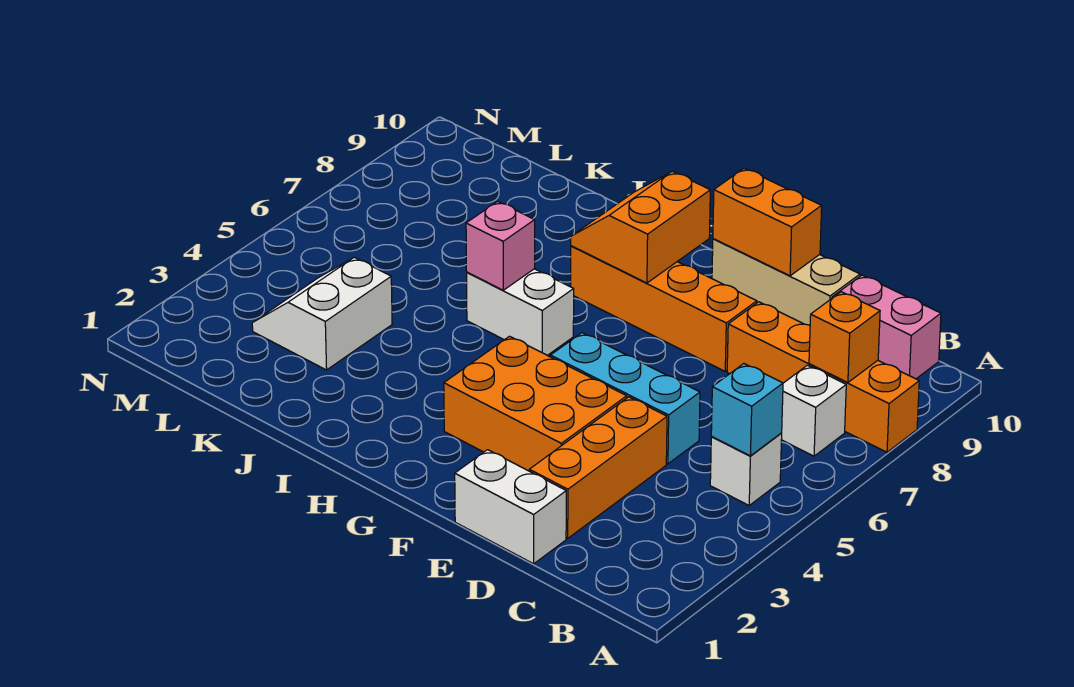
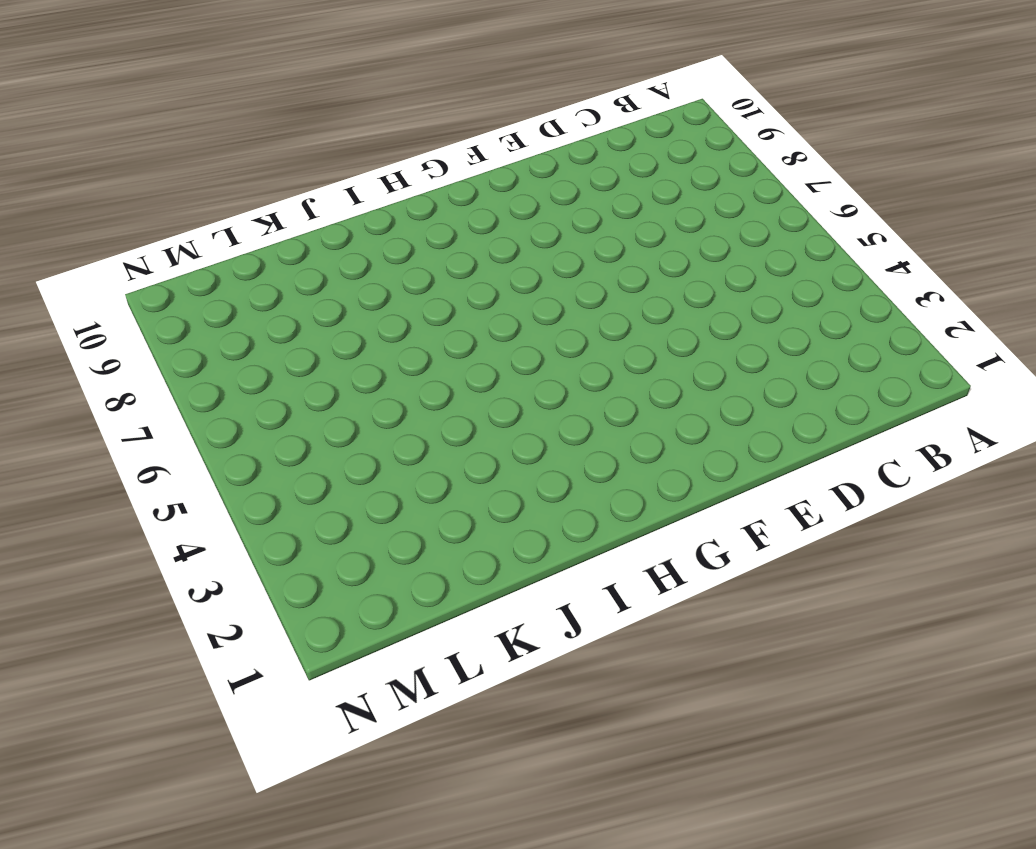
none -> orange brick A8:D8 level 1
none -> white brick B5 level 1
none -> white brick B7 level 1

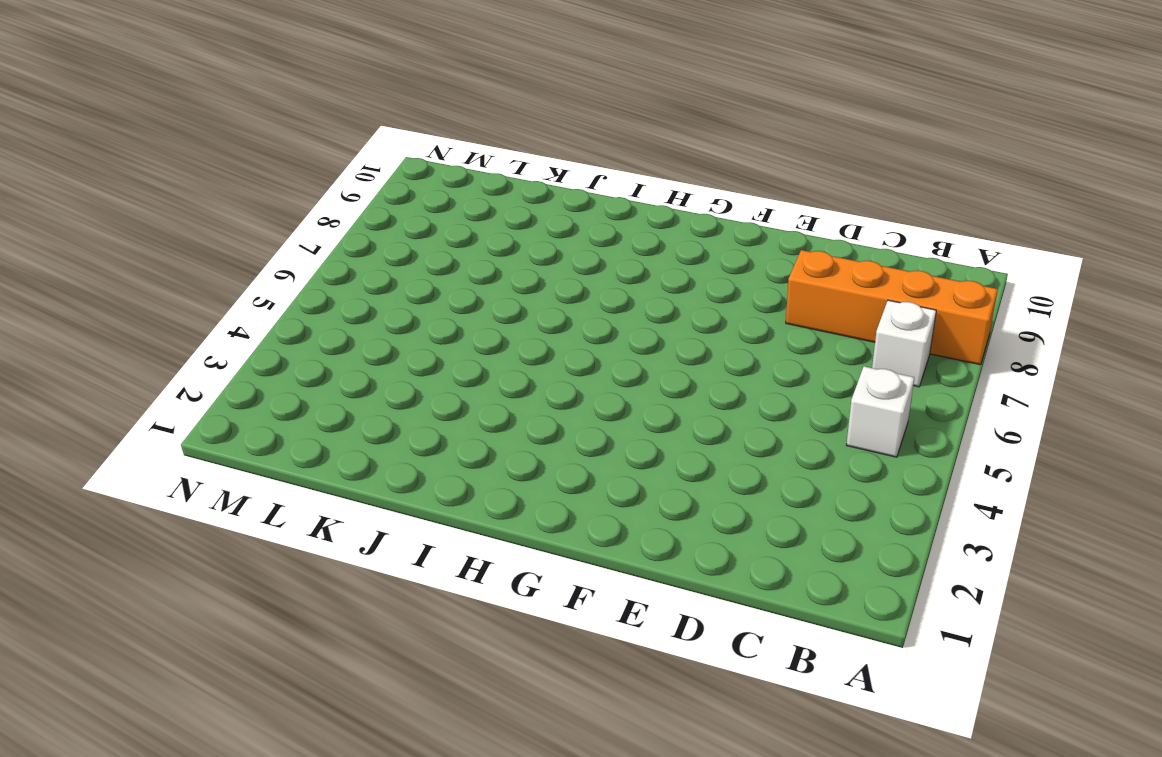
none -> pink brick B10:C10 level 1
none -> white brick D1:E1 level 1
none -> orange brick D2:D4 level 1

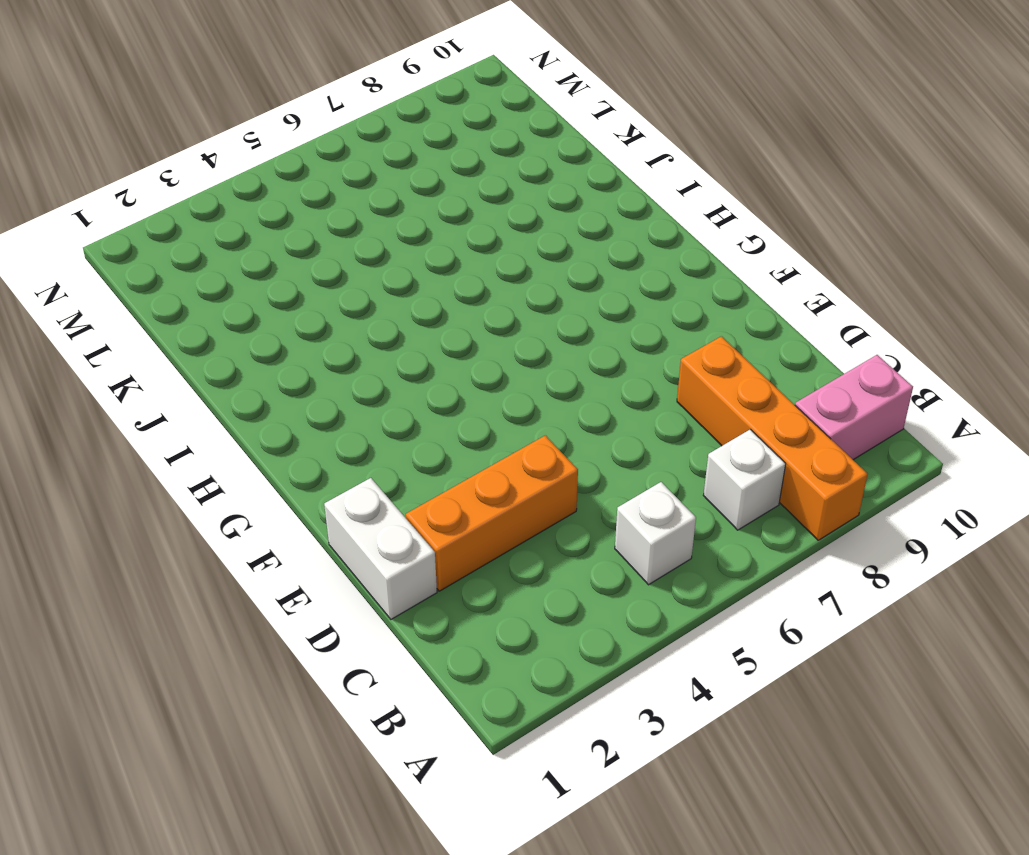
pink brick B9:B10 level 1 -> pink brick B10:C10 level 1
none -> cyan brick D5:F5 level 1
none -> tan brick D10:F10 level 1
none -> orange brick E3:G4 level 1

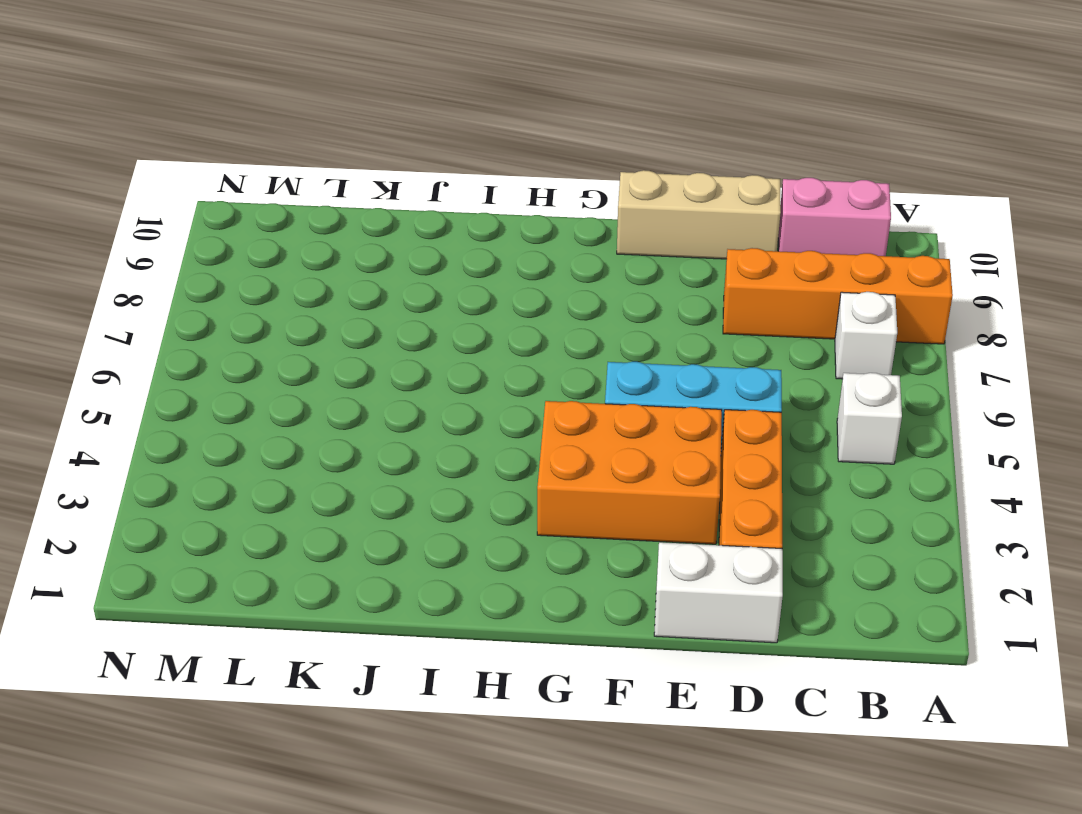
none -> orange brick E8:H8 level 1
none -> white brick H6:I6 level 1
none -> white slope K3:L4 level 1 top K

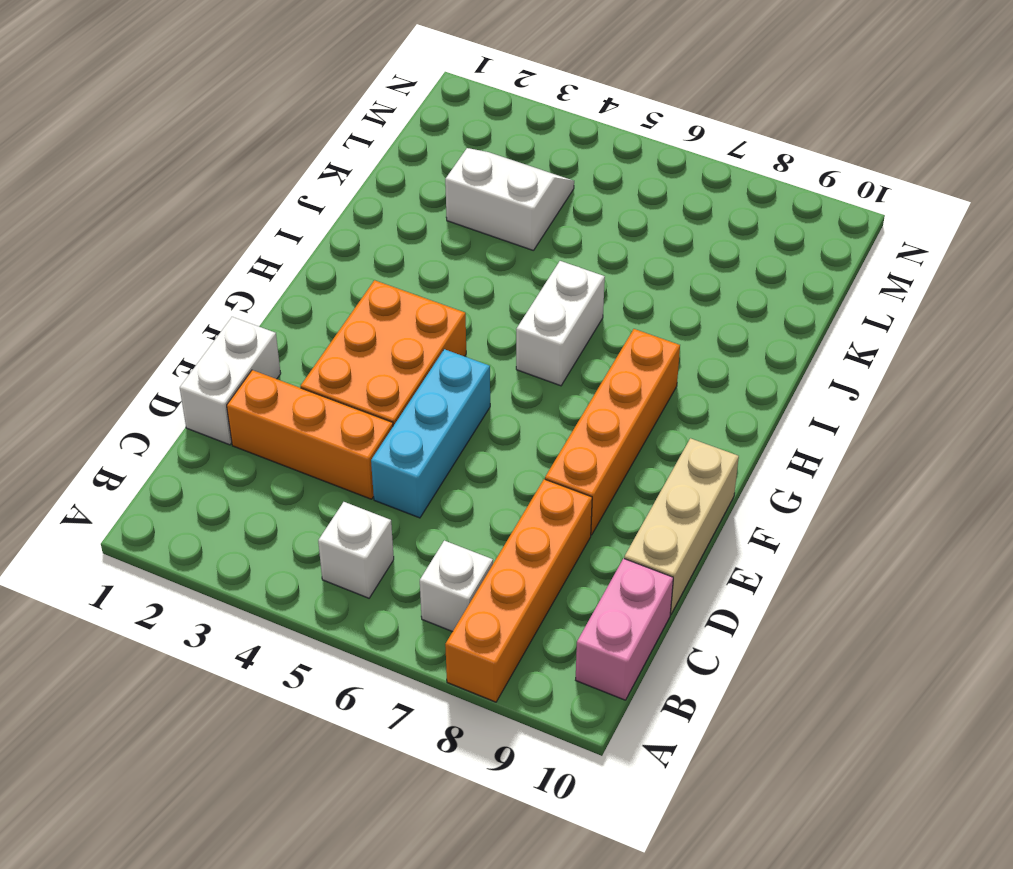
none -> cyan brick B5 level 2
none -> orange brick B8 level 2
none -> orange brick E10:F10 level 2

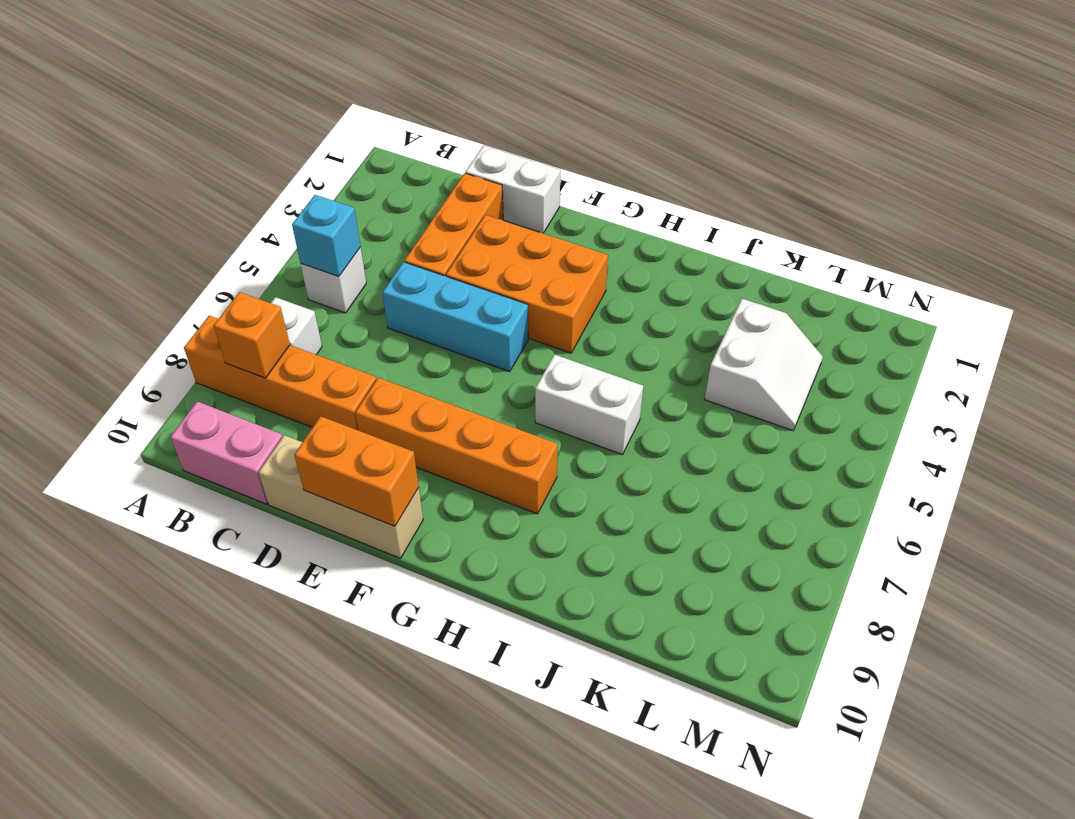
none -> orange slope G8:H9 level 2 top G
none -> pink brick I6 level 2

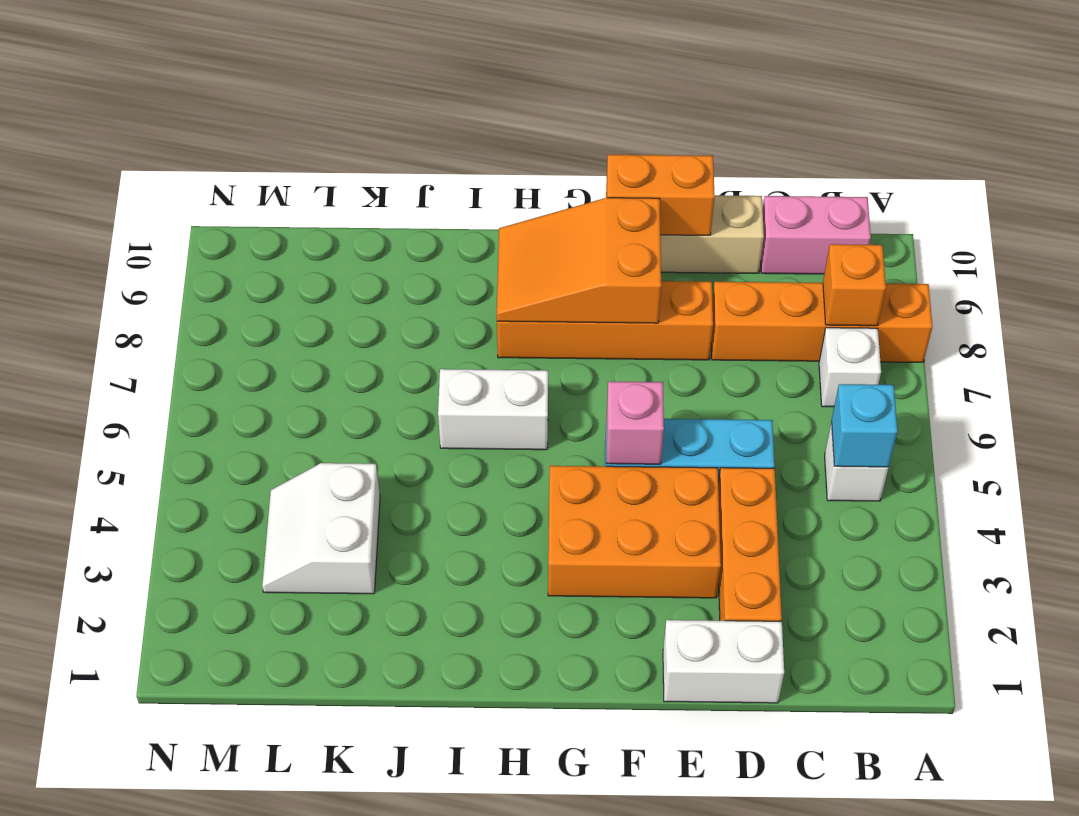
pink brick F5 level 2 -> pink brick I6 level 2
orange slope F8:H9 level 2 top F -> orange slope G8:H9 level 2 top G

